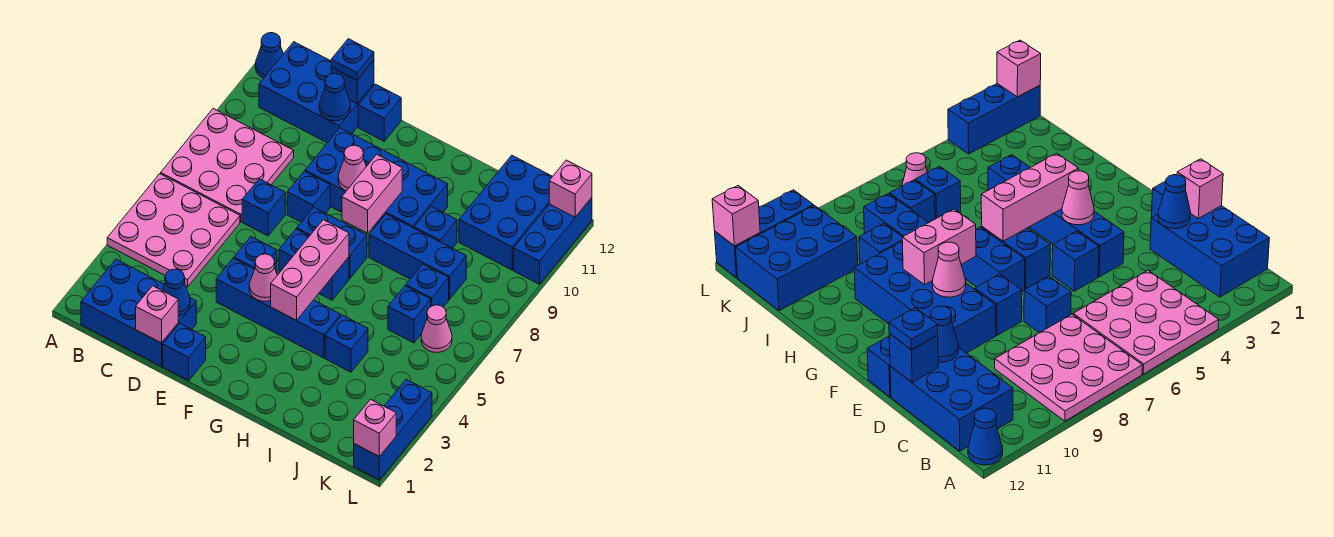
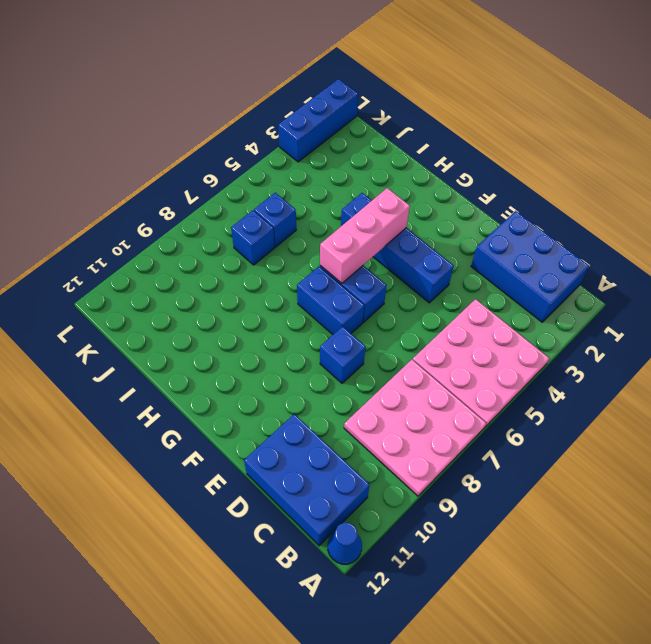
none -> blue brick D7 level 1
none -> blue brick E1 level 1
none -> blue brick E5 level 1
none -> blue brick E9:H10 level 1

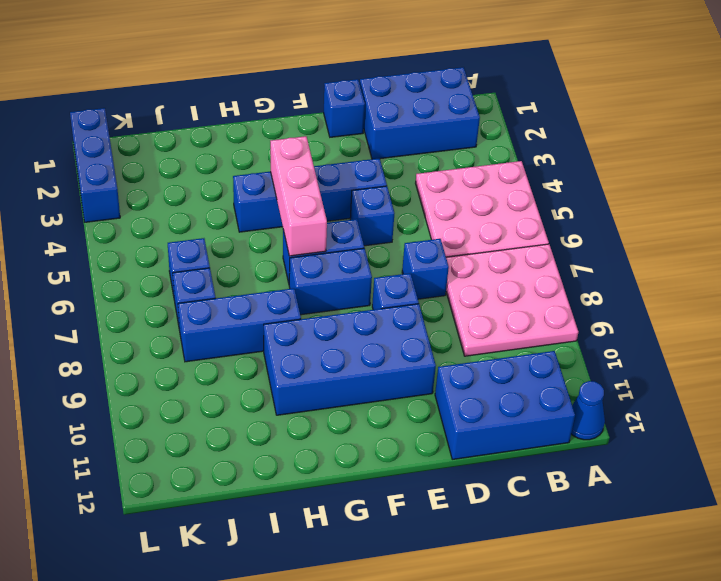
none -> blue brick E12 level 1
none -> blue brick I4 level 1
none -> blue brick I9 level 1
none -> blue brick J10:K12 level 1

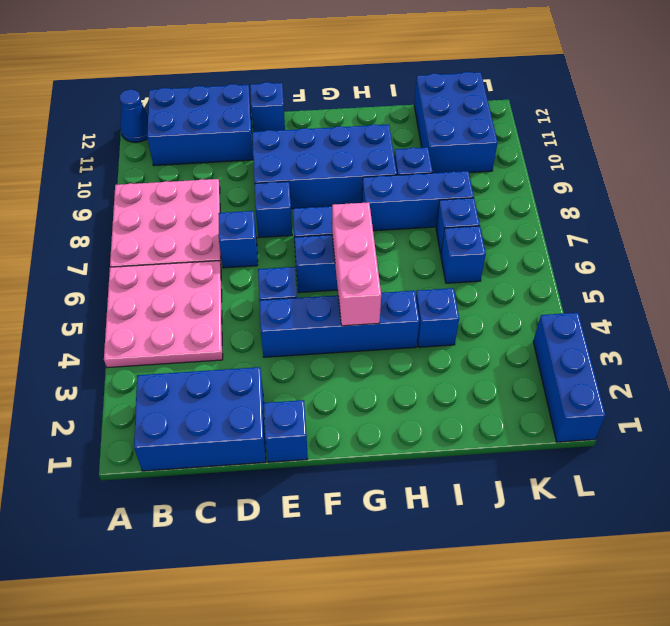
none -> pink cone K6 level 1
none -> blue brick L10:L12 level 1
none -> pink brick D1 level 2
none -> blue cone D2 level 2

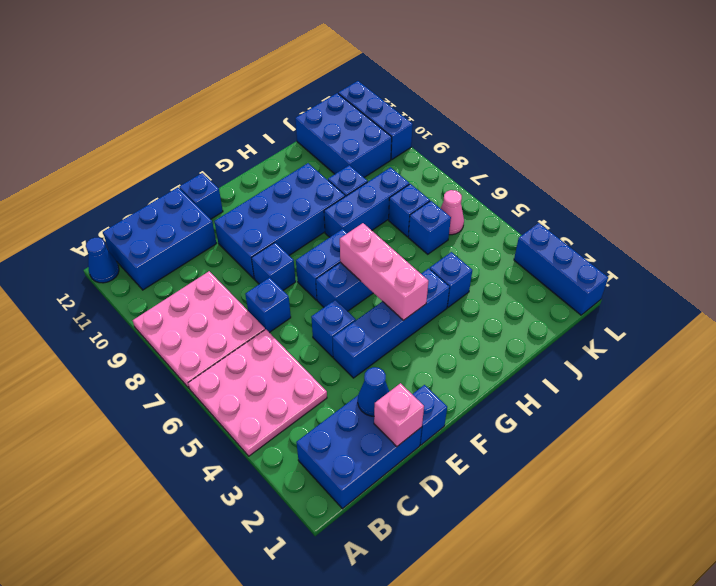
none -> blue cone D11 level 2
none -> blue brick D12 level 2
none -> pink cone F4 level 2
none -> pink cone F9 level 2

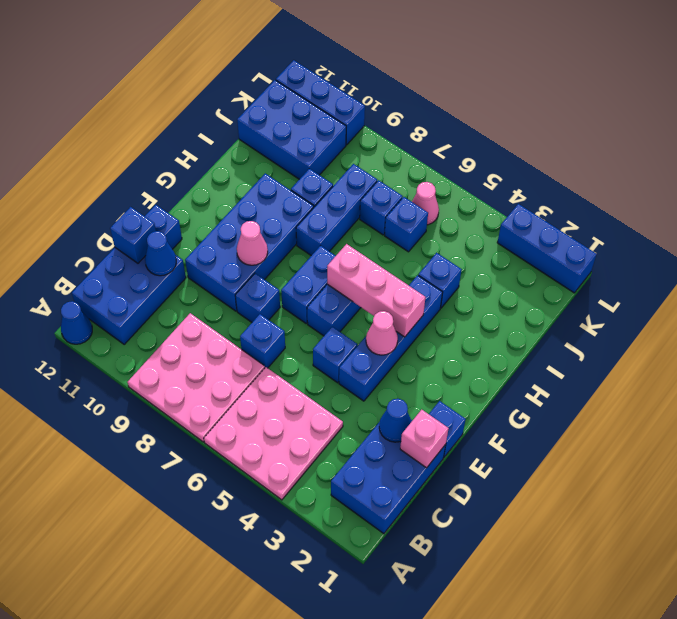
none -> pink brick G8:G9 level 2
none -> pink brick L1 level 2
none -> pink brick L12 level 2
none -> blue plate D12 level 3

